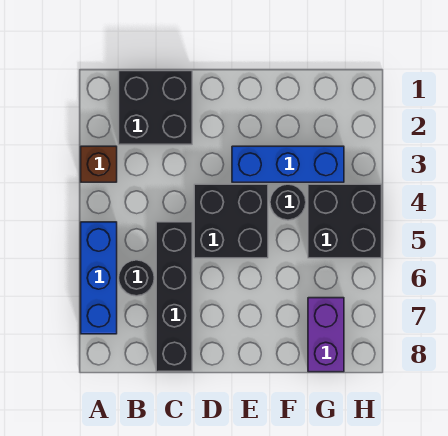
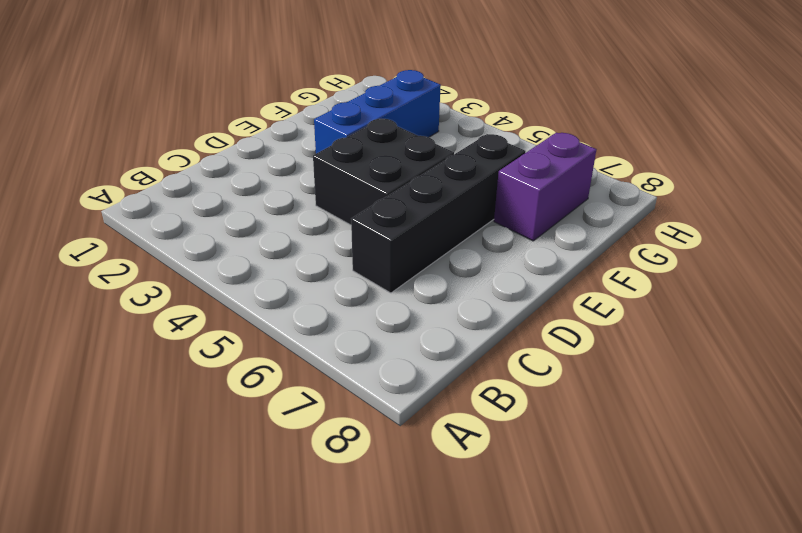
black brick C6:F6 level 1 -> black brick C5:C8 level 1
purple brick F7:G7 level 1 -> purple brick G7:G8 level 1
none -> brown brick A3 level 1
none -> blue brick A5:A7 level 1

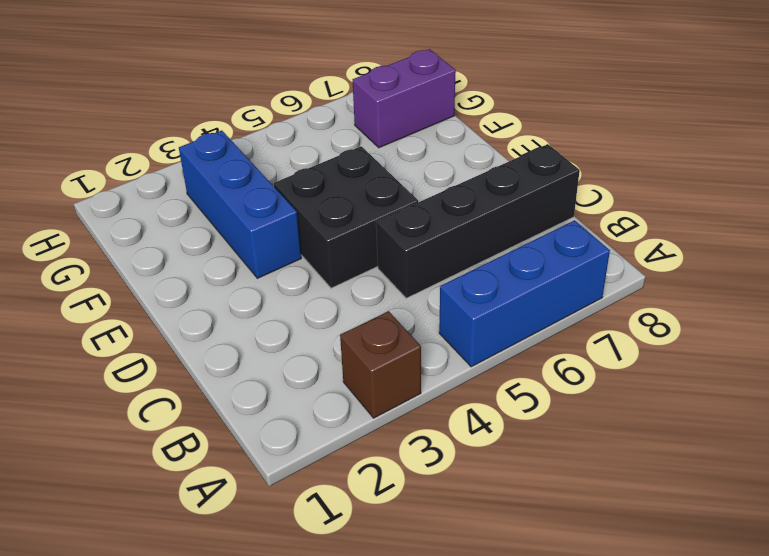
none -> black brick B1:C2 level 1
none -> black round brick B6 level 1

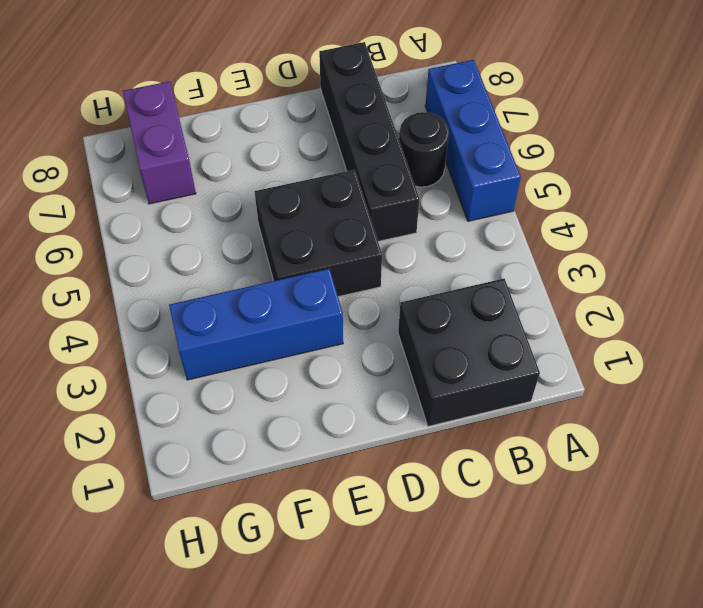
none -> brown brick A3 level 1
none -> black round brick F4 level 1

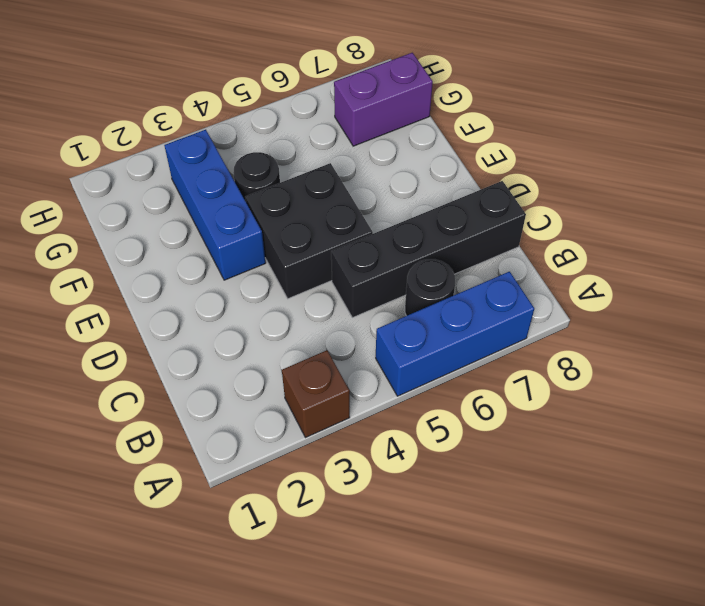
none -> black brick B1:C2 level 1
none -> black brick G4:H5 level 1

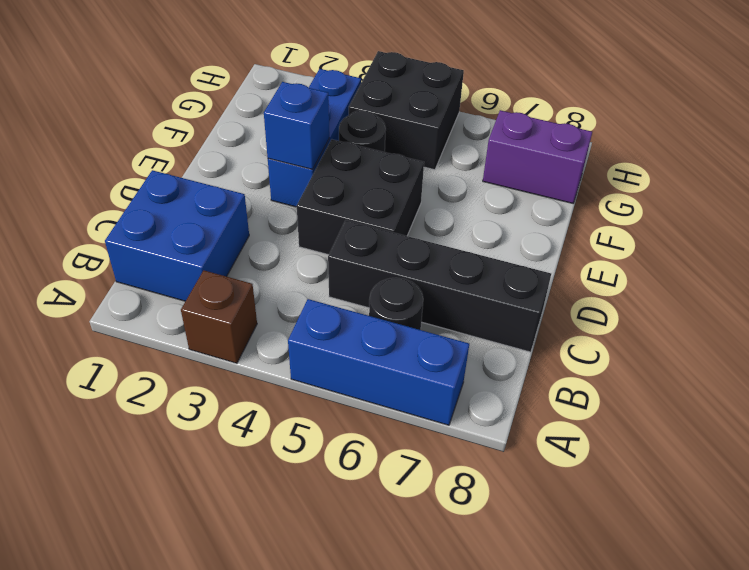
blue brick B1:C2 level 1 -> black brick B1:C2 level 1
blue brick E3 level 2 -> none

